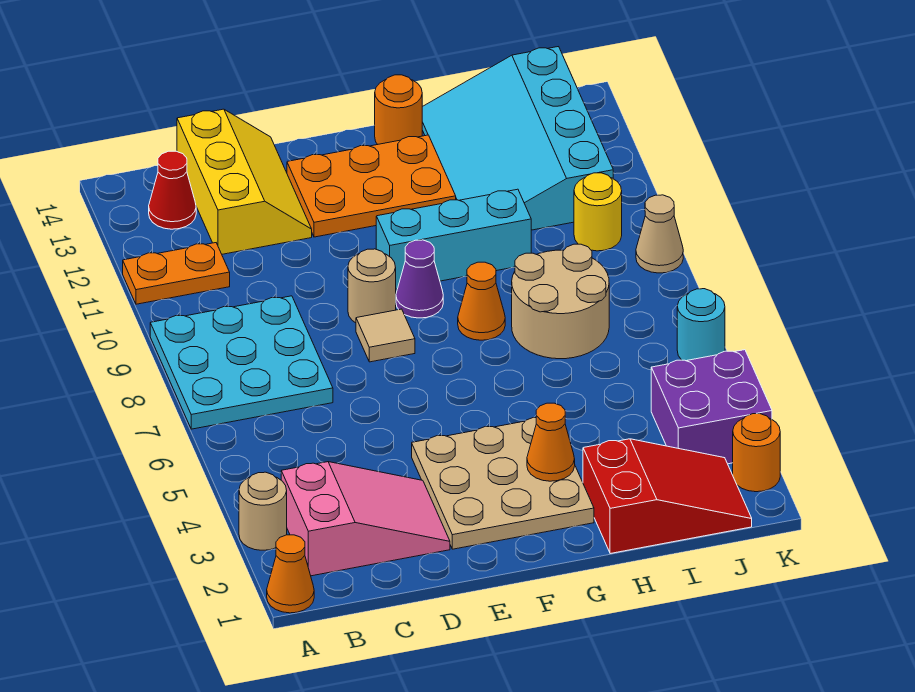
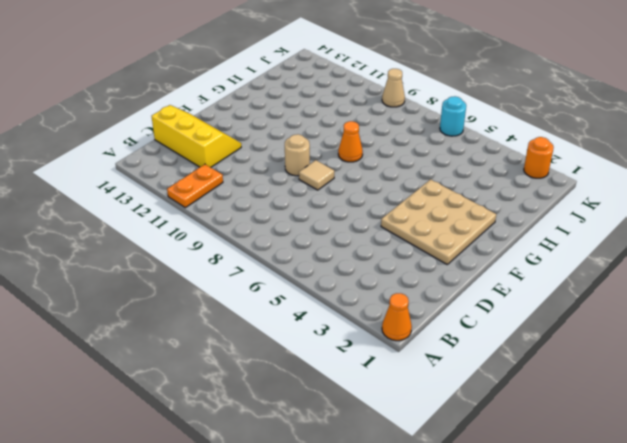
none -> tan round brick A3 level 1
none -> cyan plate A7:C9 level 1
none -> pink slope B2:D3 level 1 top B

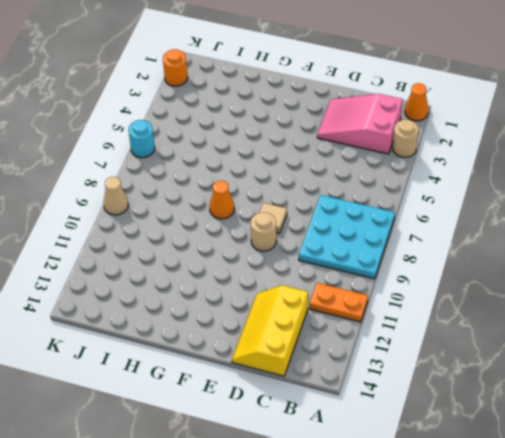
none -> red cone B13 level 1
none -> tan plate E2:G4 level 1
none -> orange plate E12:G13 level 1

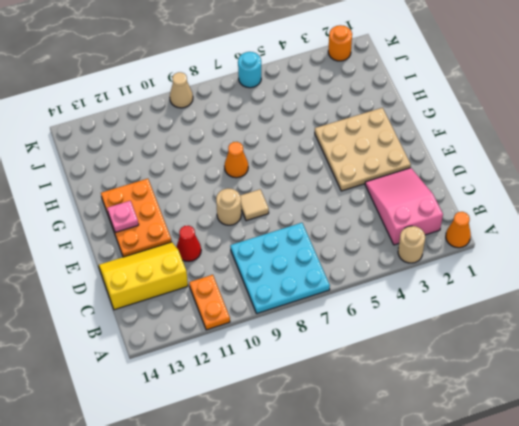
red cone D11 level 1 -> red cone B13 level 1
pink plate F13 level 2 -> none
none -> purple cone F9 level 1
none -> cyan brick F10:H10 level 1
none -> orange round brick G14 level 1

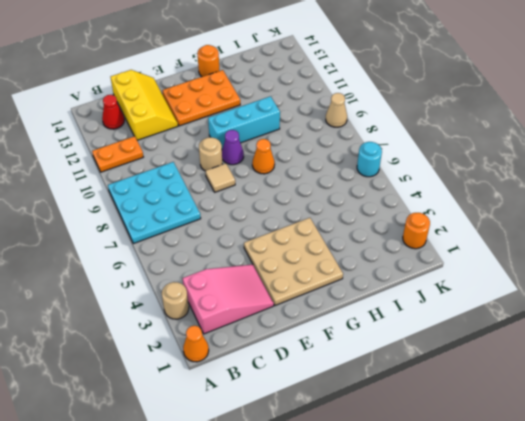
none -> red slope H1:J2 level 1 top H
none -> tan round brick H7:I8 level 1
none -> cyan slope H11:J14 level 1 top J

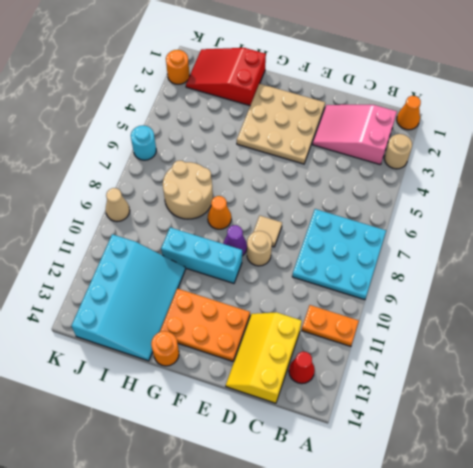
none -> purple brick J3:K4 level 1
none -> yellow round brick J10 level 1
none -> orange cone G3 level 2

